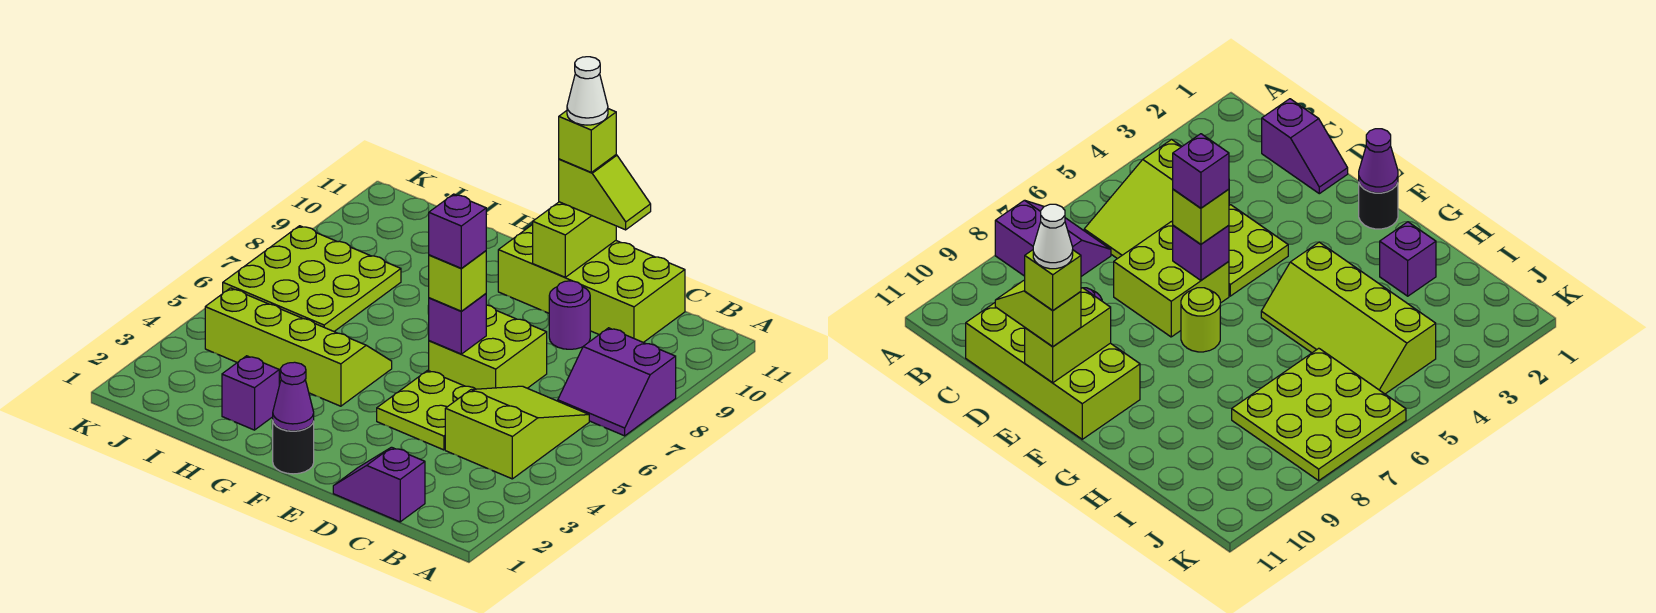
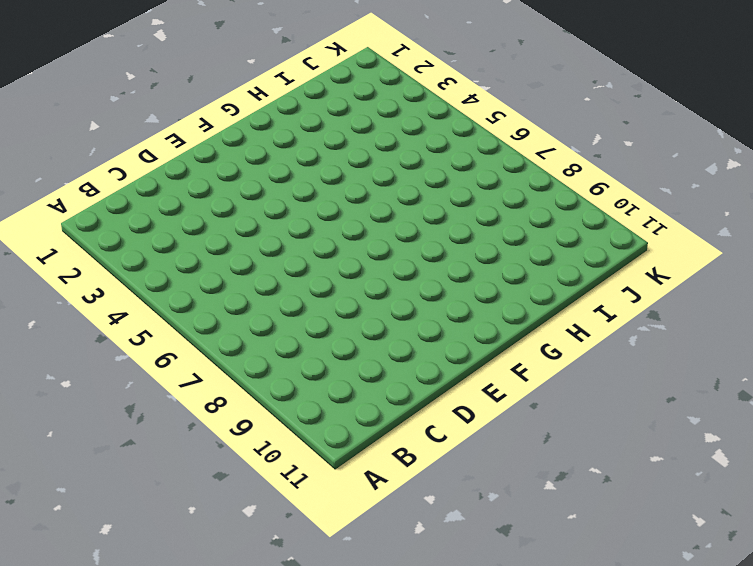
none -> purple slope A7:B8 level 1 top 8
none -> lime slope B4:C6 level 1 top 4
none -> purple slope C1:D1 level 1 top C

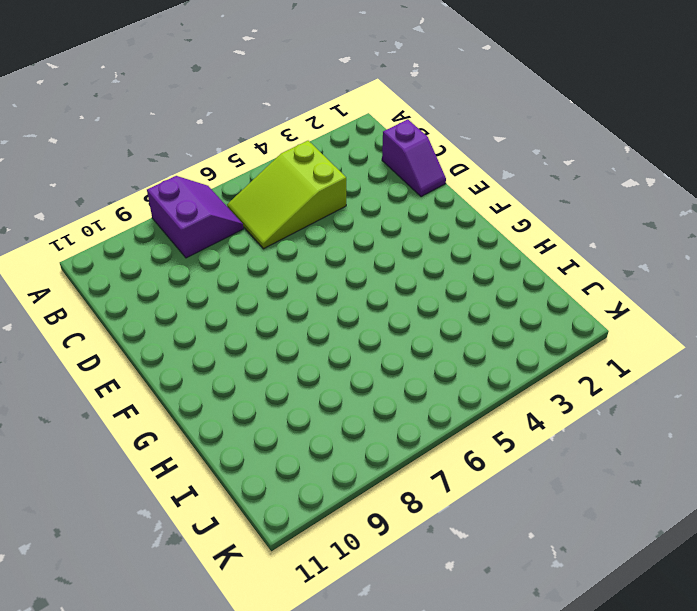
none -> lime brick C10:F11 level 1
none -> lime plate D4:E5 level 1
none -> lime brick D6:E7 level 1

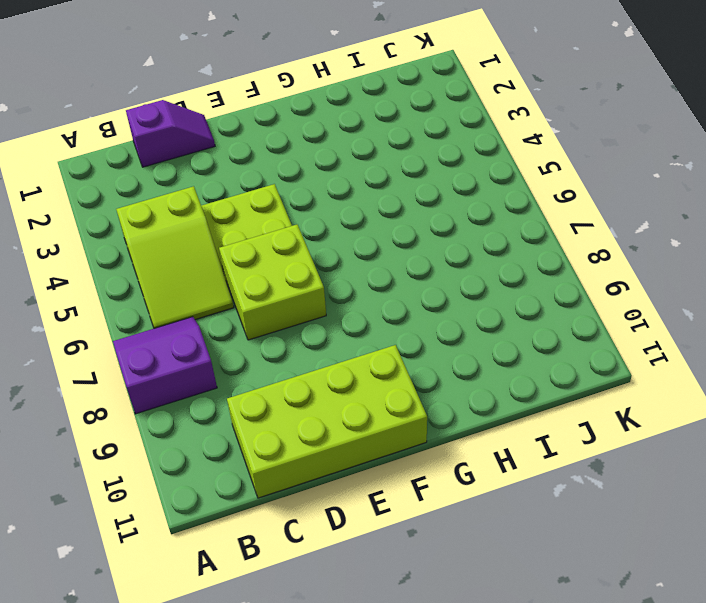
none -> purple round brick D9 level 1
none -> black round brick F1 level 1
none -> lime round brick F7 level 1

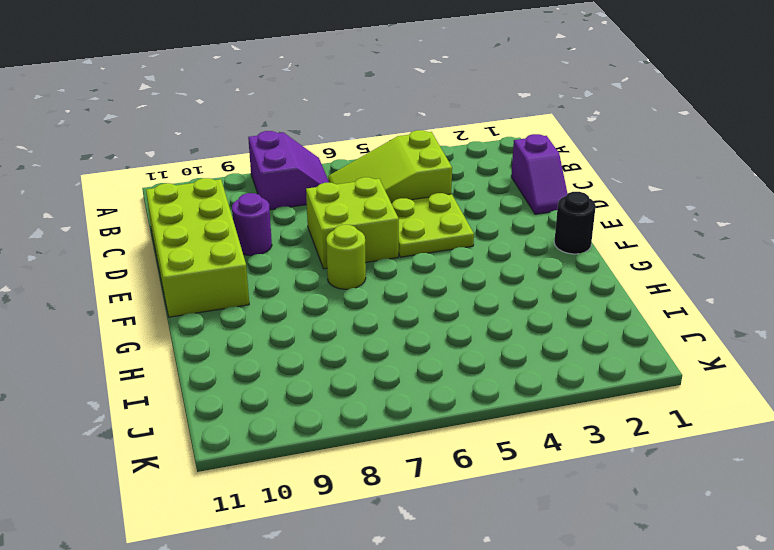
none -> lime slope G4:J5 level 1 top 4
none -> purple brick H2 level 1
none -> lime plate I6:K8 level 1

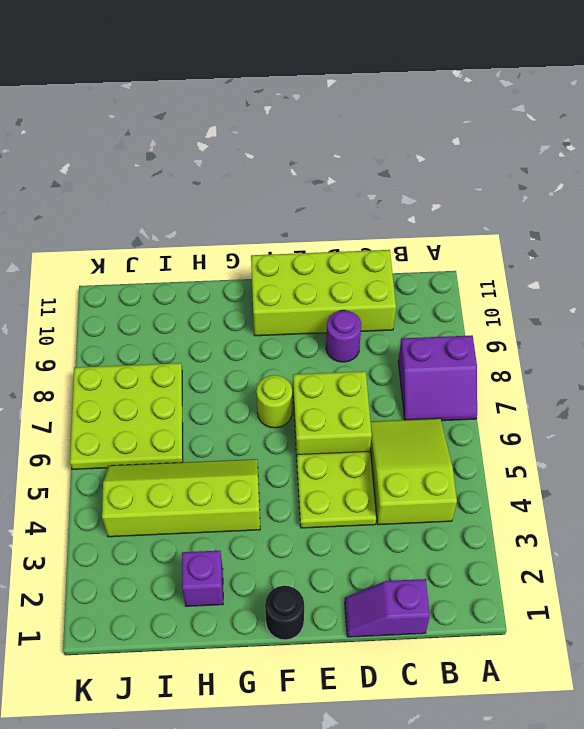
none -> purple brick E6 level 2
none -> lime brick E10:E11 level 2
none -> purple cone F1 level 2

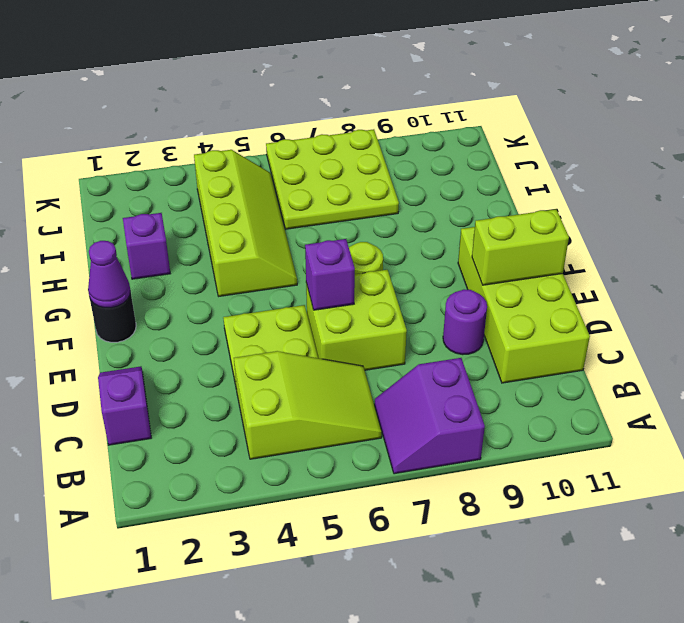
none -> lime slope D11:E11 level 3 top E
none -> lime brick E6 level 3
none -> purple brick E6 level 4

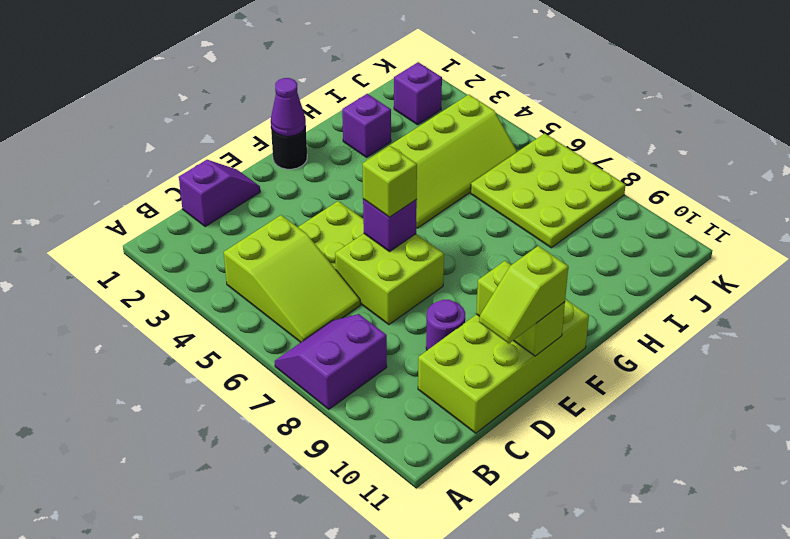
purple brick J2 level 1 -> purple brick E6 level 4
none -> lime round brick F7 level 1
none -> lime brick E11 level 4
none -> white cone E11 level 5

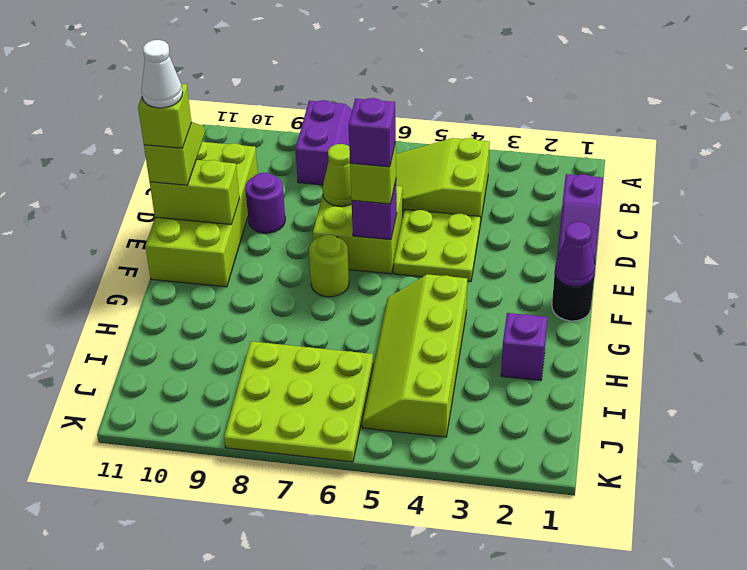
lime cone D7 level 2 -> none

